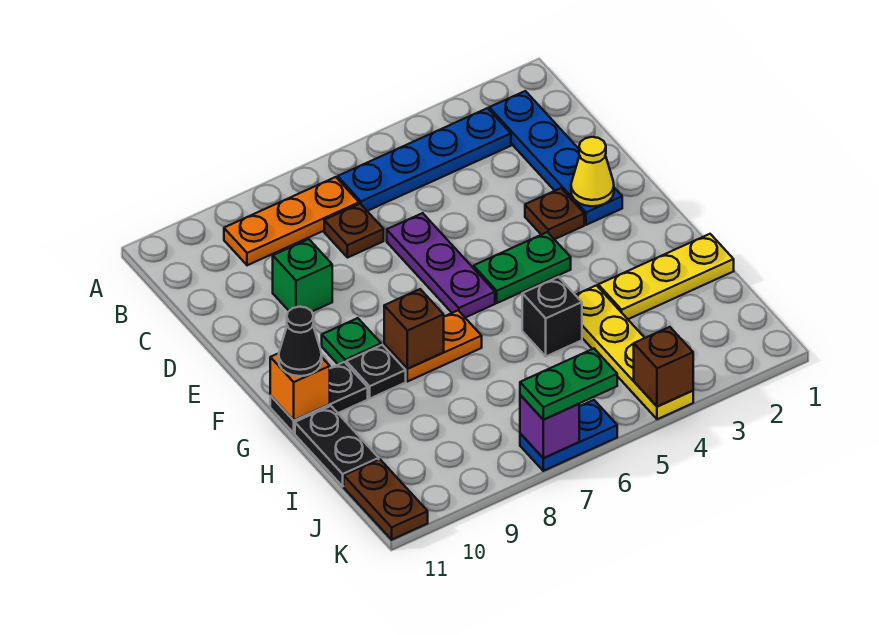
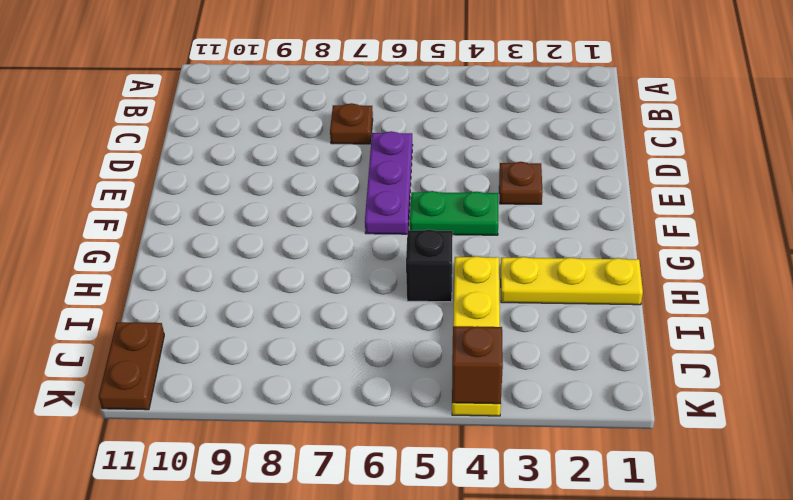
none -> blue plate B2:E2 level 1
none -> blue plate B3:B6 level 1
none -> orange plate B7:B9 level 1

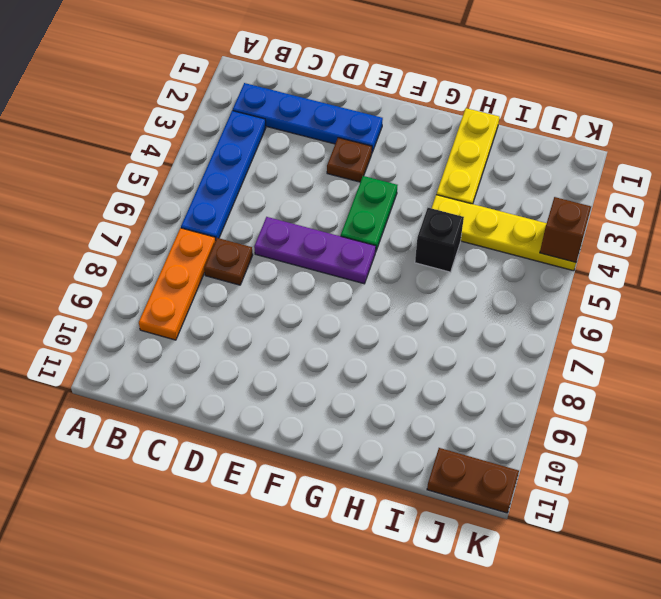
none -> green brick D9 level 1
none -> green plate F9 level 1
none -> orange plate G7:G8 level 1

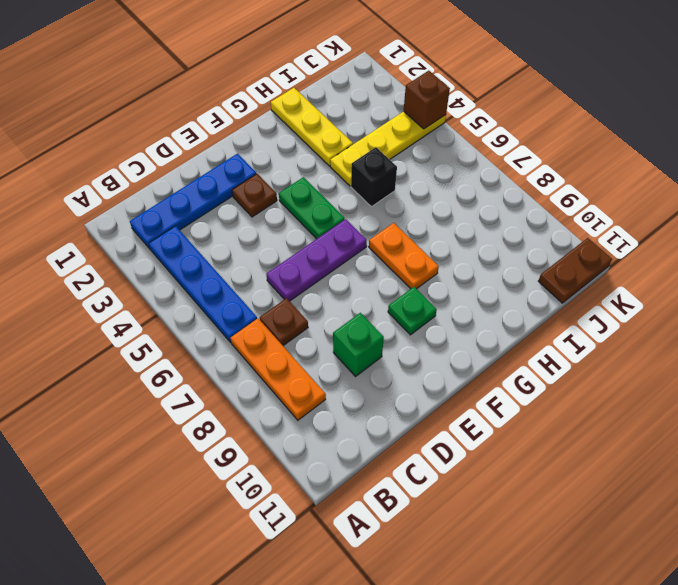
none -> black plate G9 level 1
none -> black plate G10:G11 level 1
none -> black plate H11:I11 level 1

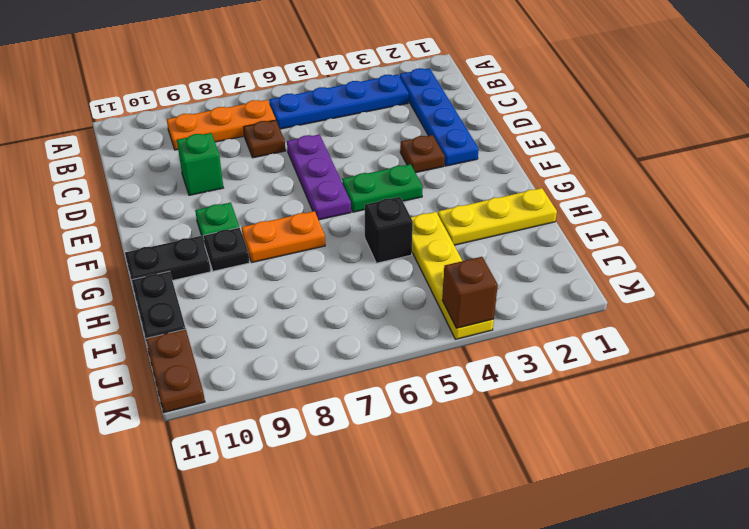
none -> blue plate K6:K7 level 1
none -> yellow cone E2 level 2
none -> brown brick G8 level 2

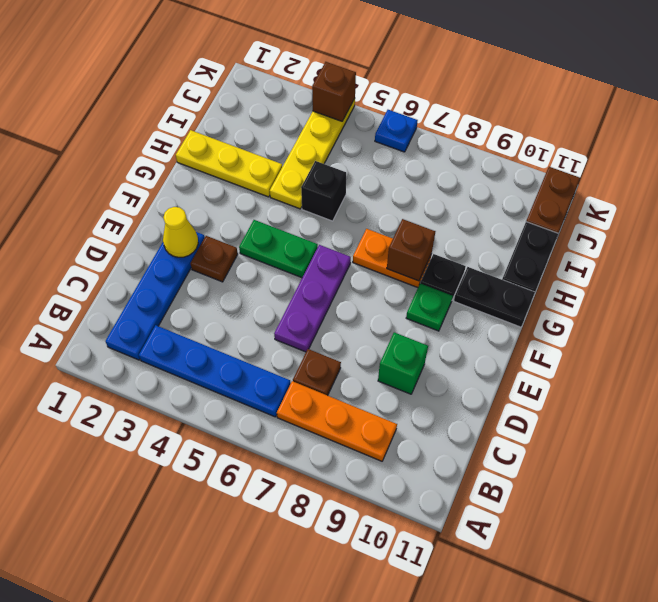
blue plate K6 level 1 -> blue plate K6:K7 level 1
none -> orange brick G11 level 2
none -> purple brick K7 level 2
none -> black cone G11 level 3

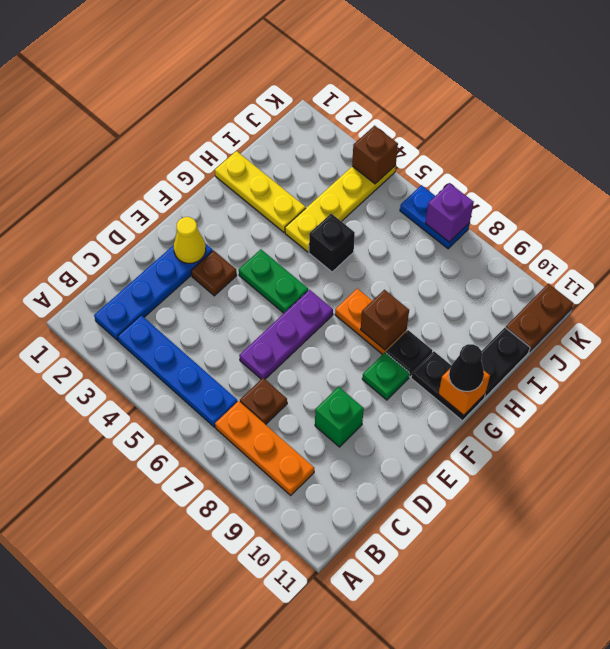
none -> green plate K6:K7 level 3

